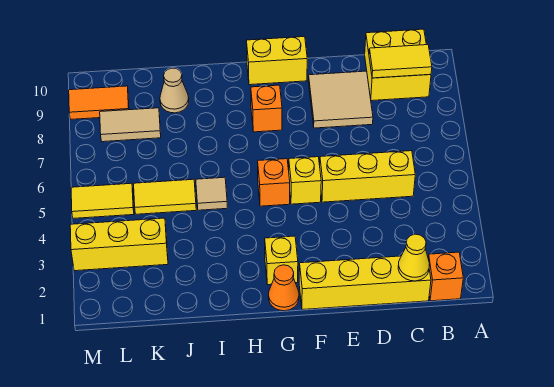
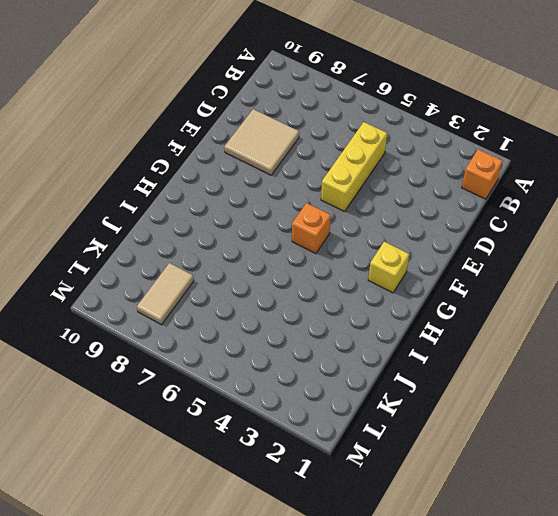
none -> yellow brick B9:C10 level 1
none -> yellow brick C1:F1 level 1
none -> yellow brick F5 level 1

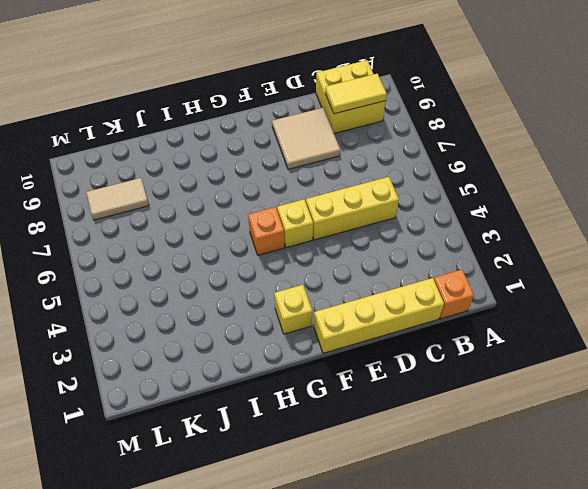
none -> yellow brick F10:G10 level 1
none -> orange cone G1 level 1
none -> orange brick G8 level 1

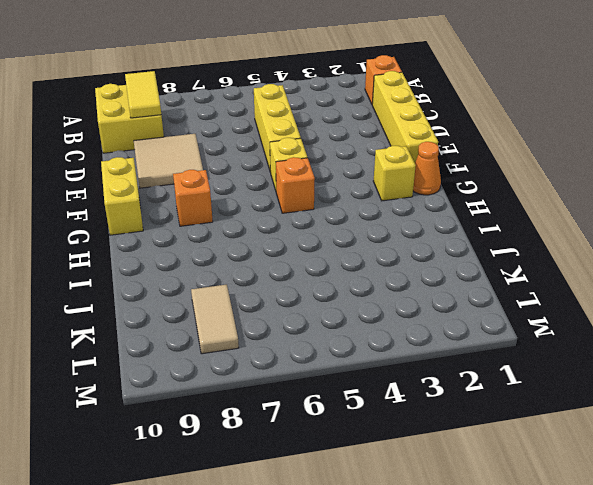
none -> tan tile I5 level 1
none -> yellow tile J5:K5 level 1
none -> tan cone J9 level 1

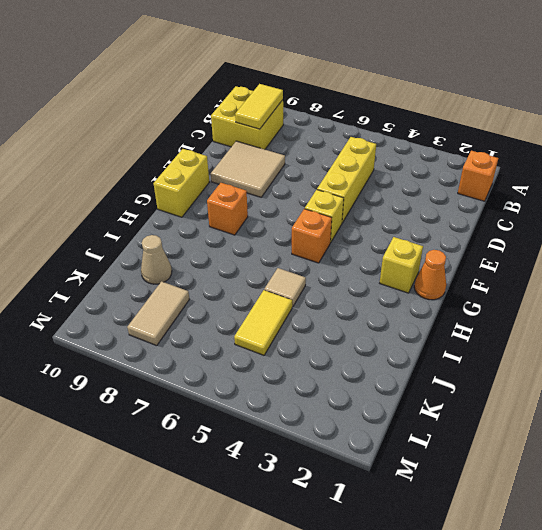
none -> yellow brick C1:F1 level 1
none -> yellow brick K3:M3 level 1
none -> yellow tile L5:M5 level 1

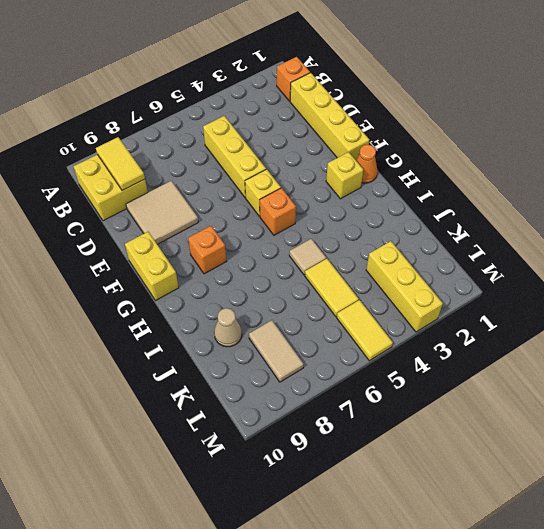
none -> orange tile L9:M9 level 1
none -> yellow cone C1 level 2

